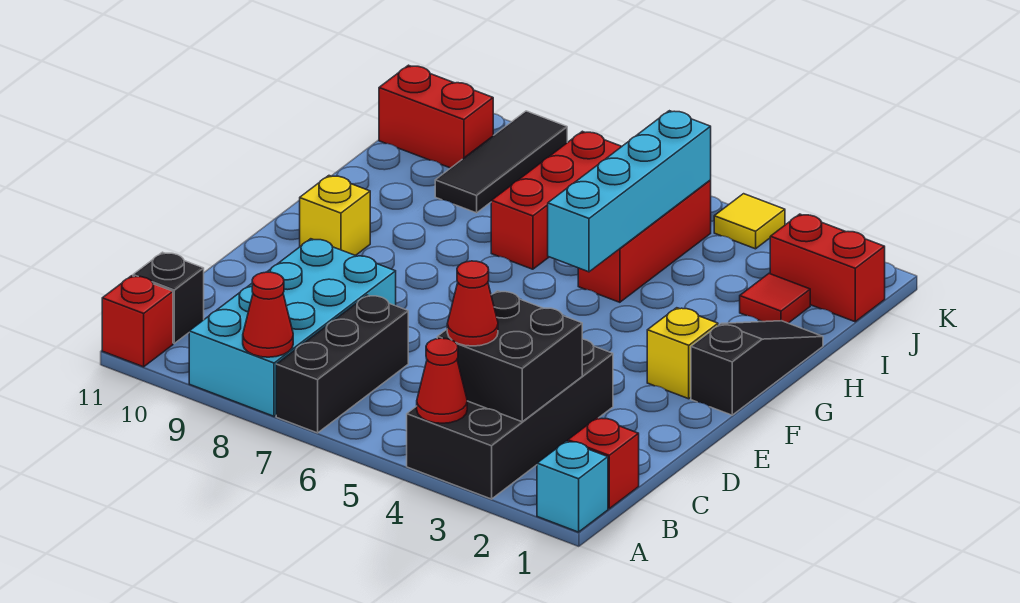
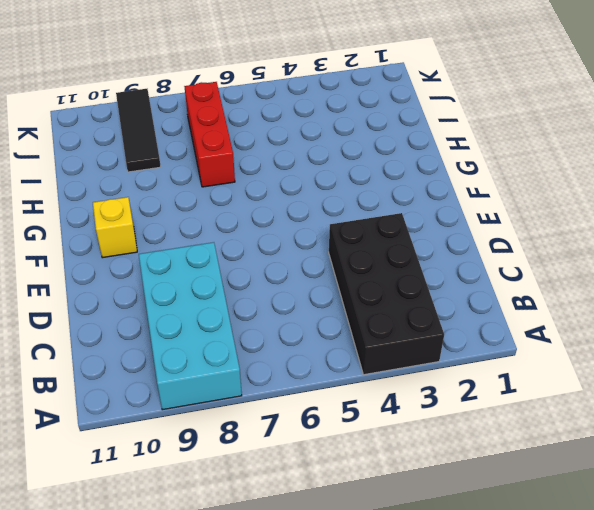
none -> cyan brick A1 level 1
none -> black brick A7:C7 level 1
none -> red brick A11 level 1

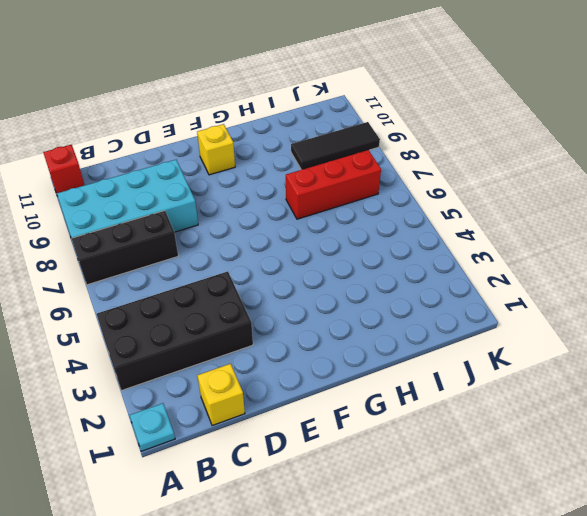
cyan plate A1 level 1 -> cyan brick A1 level 1
yellow brick C1 level 1 -> yellow brick F2 level 1
none -> red brick B1 level 1
none -> black brick B11 level 1
none -> black slope F1:H1 level 1 top F

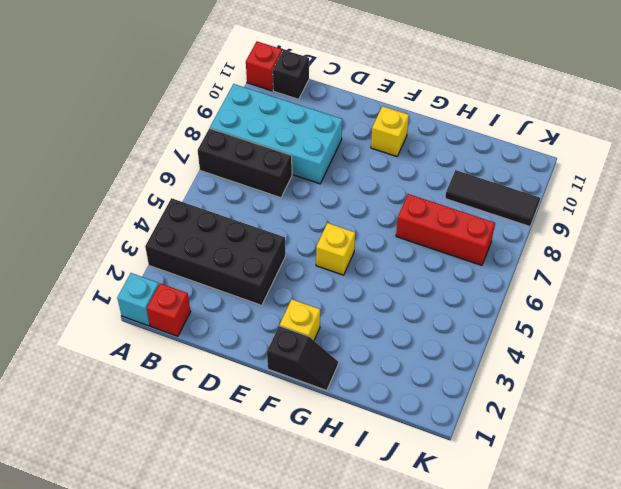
black slope F1:G1 level 1 top F -> black slope F1:H1 level 1 top F
yellow brick F5 level 1 -> none
none -> red brick H5:J5 level 1
none -> red tile I2 level 1
none -> red brick J1:J2 level 1

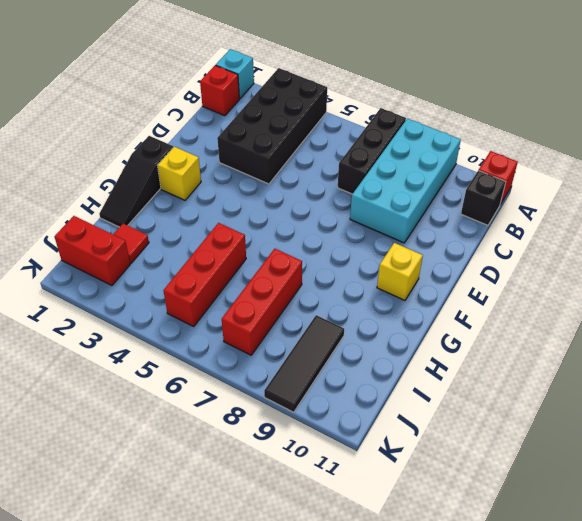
none -> red brick J10:J11 level 1
none -> yellow tile K4 level 1
none -> red cone A4 level 2

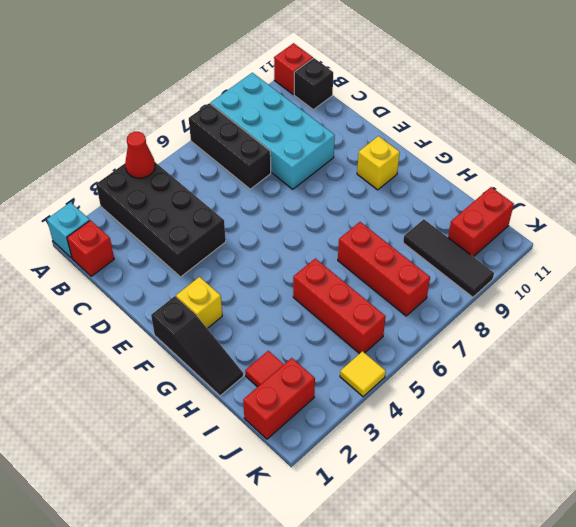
none -> red cone A8 level 2
none -> black brick B3:C4 level 2
none -> cyan brick G5:J5 level 2

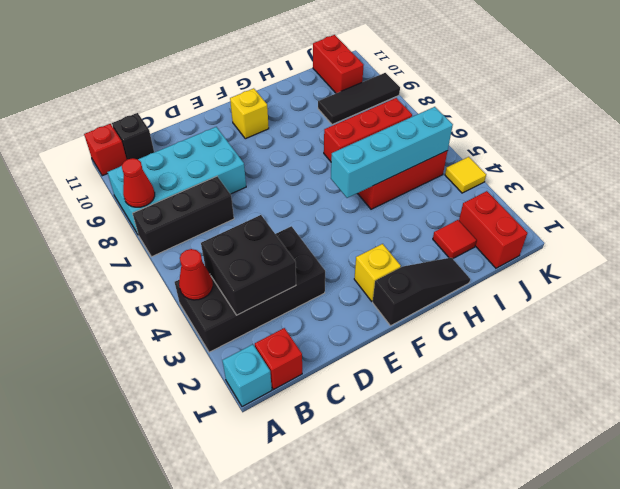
none -> red cone B4 level 3

